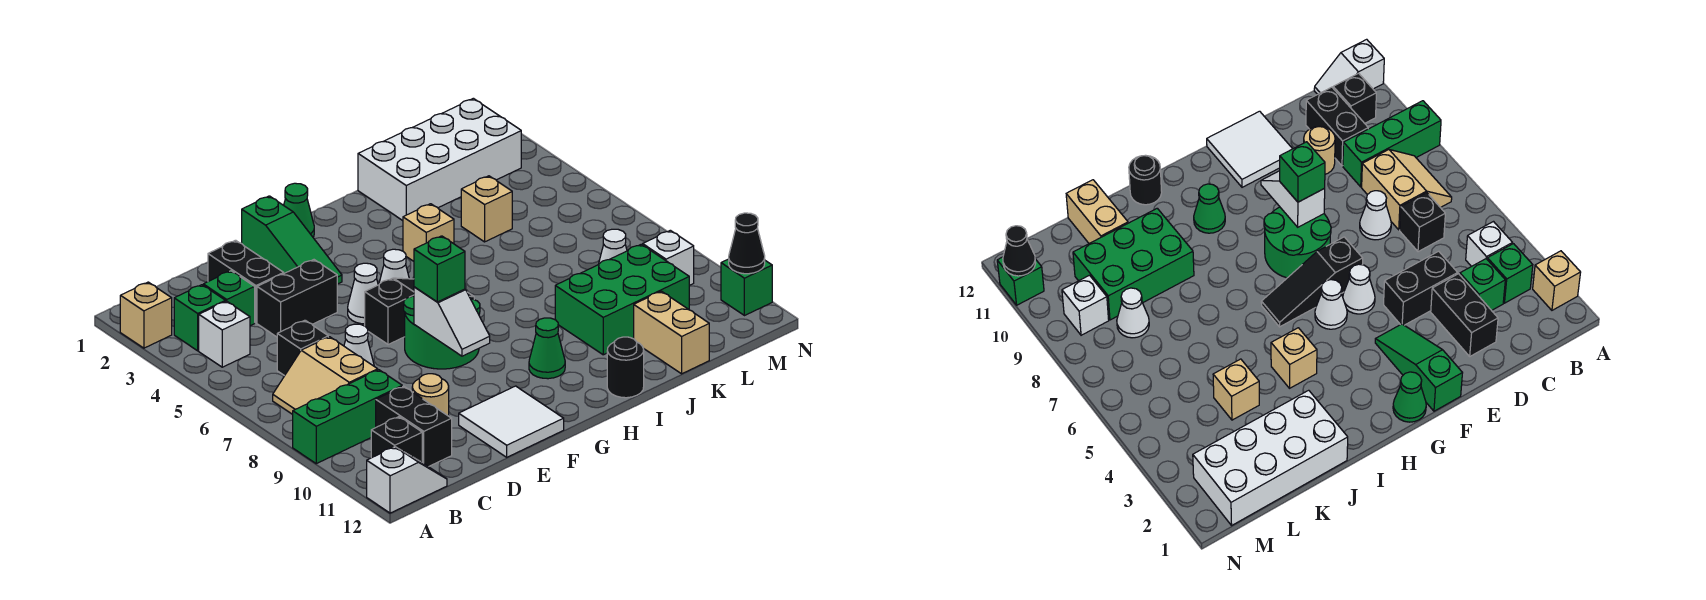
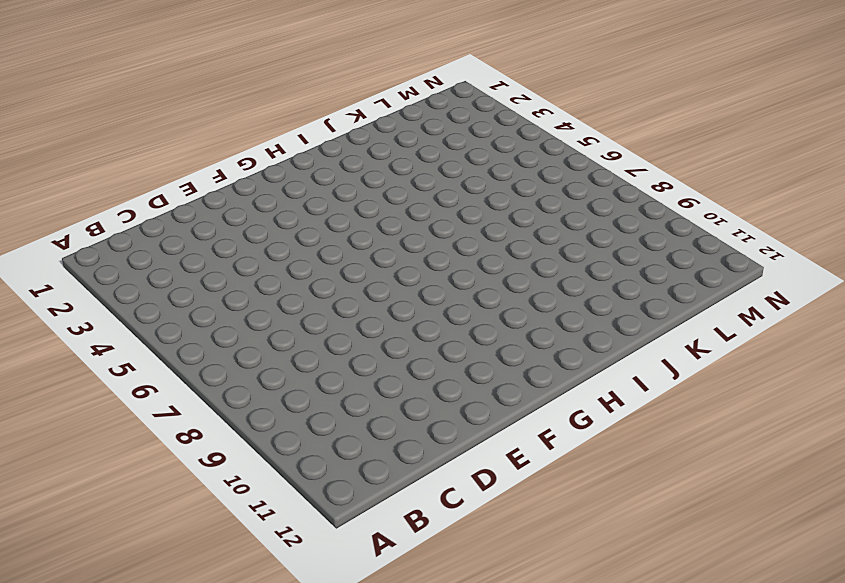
none -> tan brick A2 level 1
none -> green brick A9:C9 level 1
none -> white slope A12:B12 level 1 top A
none -> green brick B3 level 1

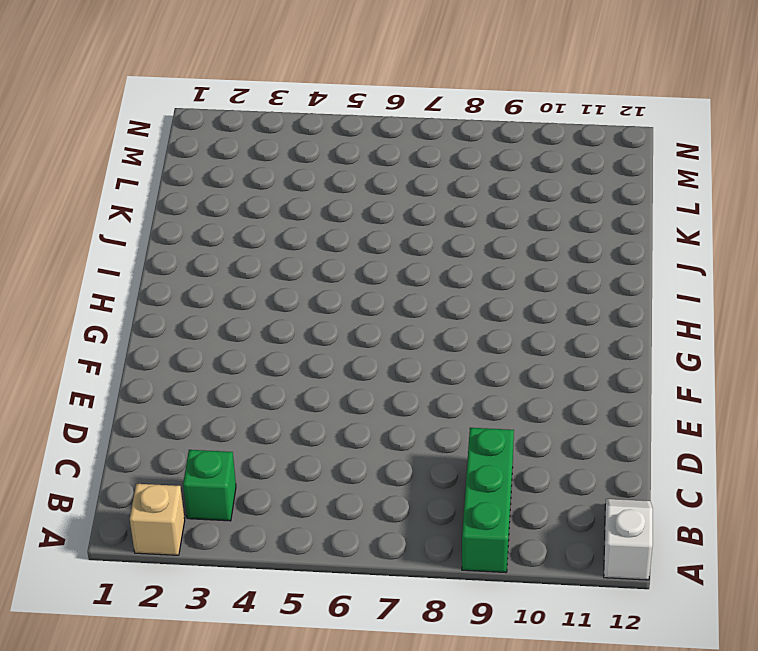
none -> white brick B4 level 1
none -> tan slope B7:C8 level 1 top C
none -> black brick B11 level 1
none -> green brick C3 level 1

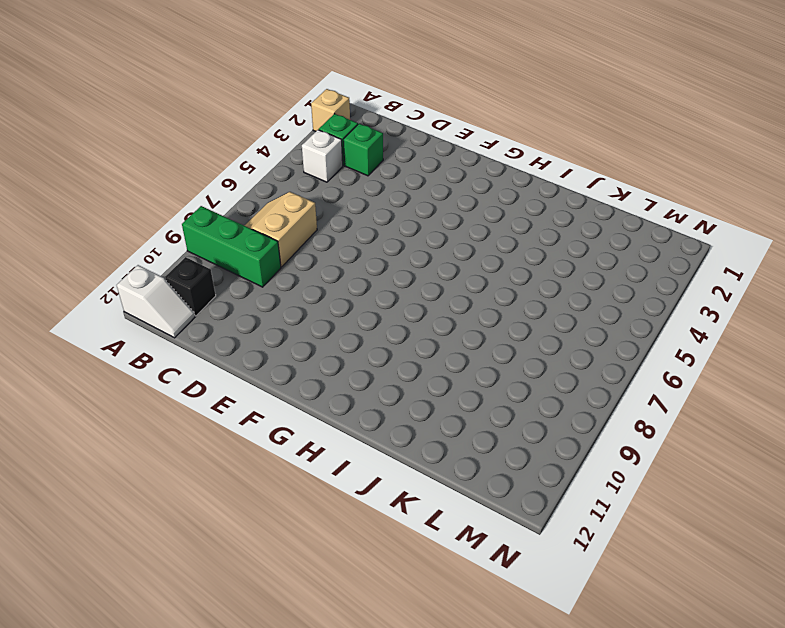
none -> black brick C6 level 1
none -> black brick C10:C11 level 1
none -> black brick D2:D3 level 1
none -> black brick D4:E4 level 1

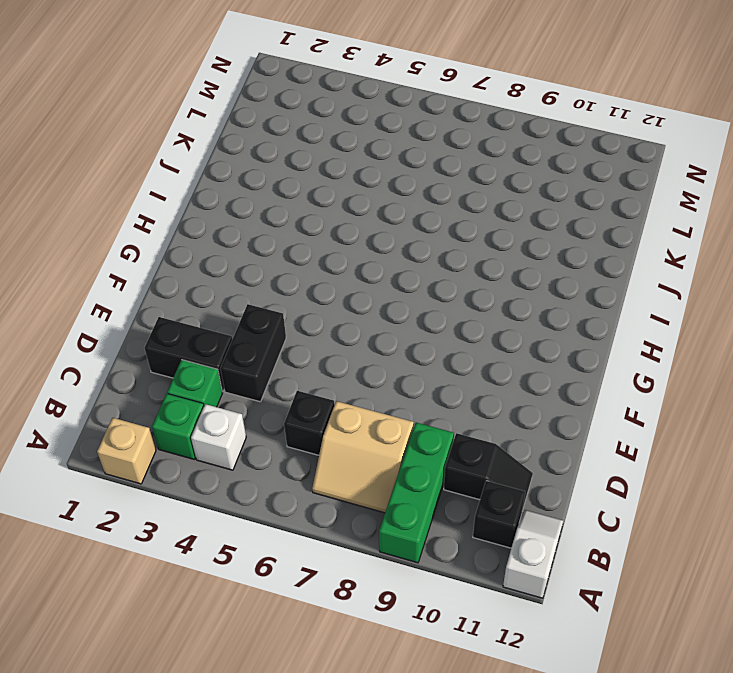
black slope C10:C11 level 1 top 10 -> black brick C10:C11 level 1
none -> white cone D7 level 1
none -> tan round brick D10 level 1
none -> white tile E11:F12 level 1
none -> green slope F1:F3 level 1 top 1

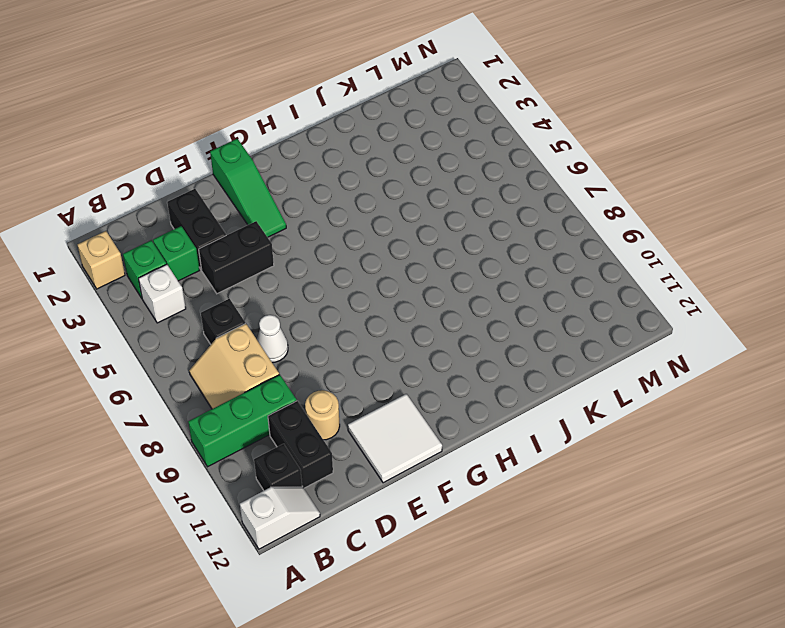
none -> white cone F5 level 1
none -> black slope F6:H6 level 1 top F
none -> green round brick F7:G8 level 1
none -> green cone G1 level 1

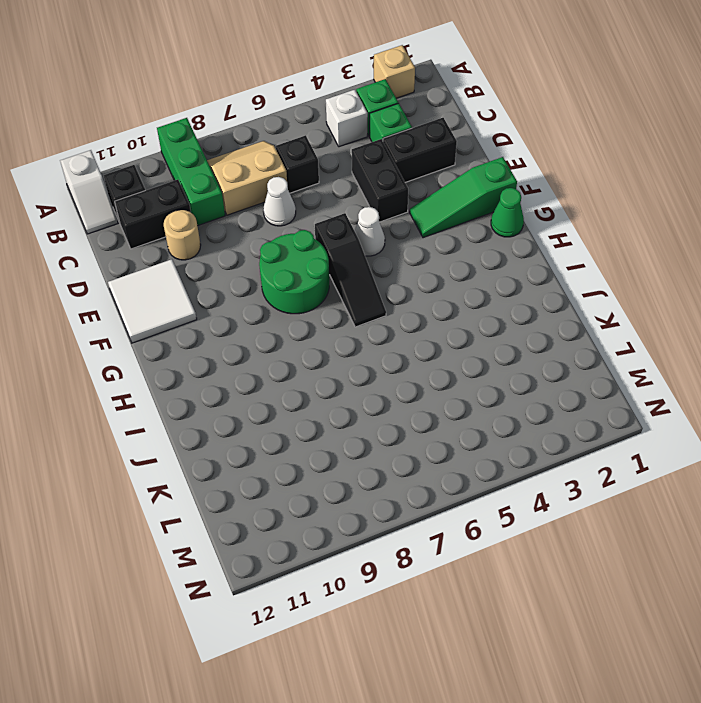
none -> white cone G5 level 1
none -> green cone H10 level 1
none -> tan brick I4 level 1
none -> black round brick I12 level 1

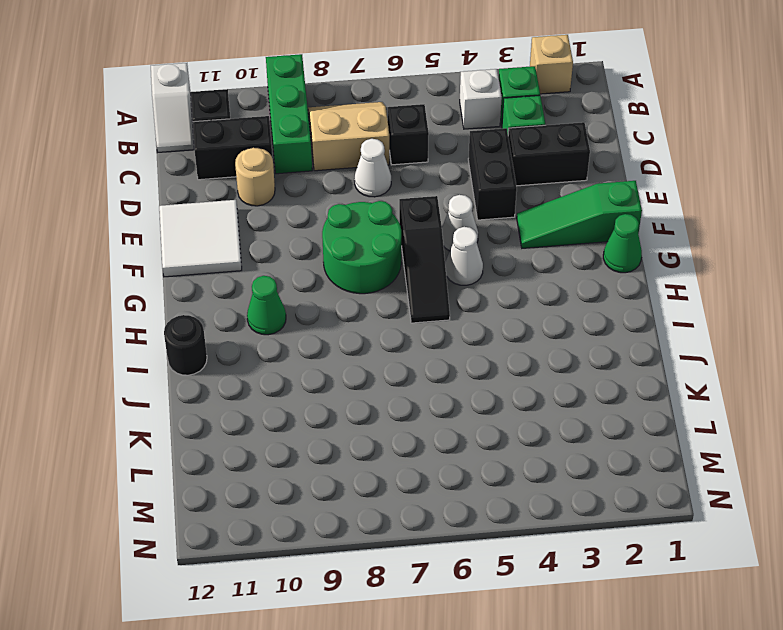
none -> tan brick I4 level 1
none -> white brick J1:M2 level 1
none -> green brick J9:L10 level 1
none -> tan brick K4 level 1

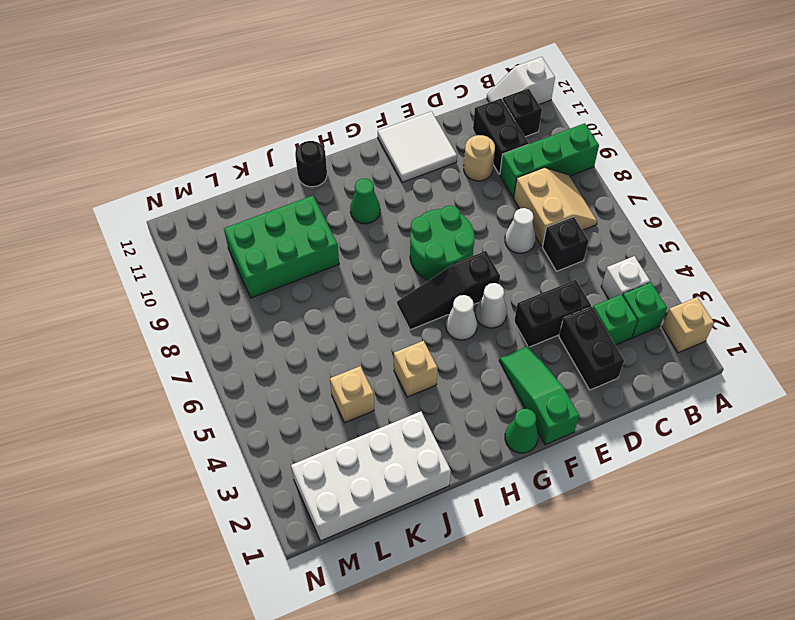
none -> tan brick K11:K12 level 1
none -> white cone L8 level 1
none -> white brick M9 level 1
none -> green brick N11 level 1

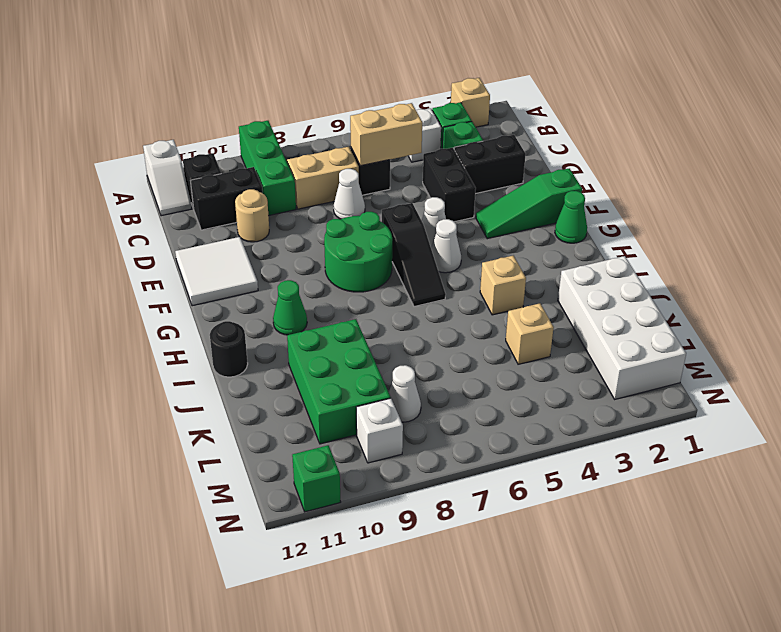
tan brick C5:C6 level 2 -> tan brick K11:K12 level 1
none -> white slope F8:F9 level 2 top 8
none -> black cone N11 level 2
none -> green brick F8 level 3

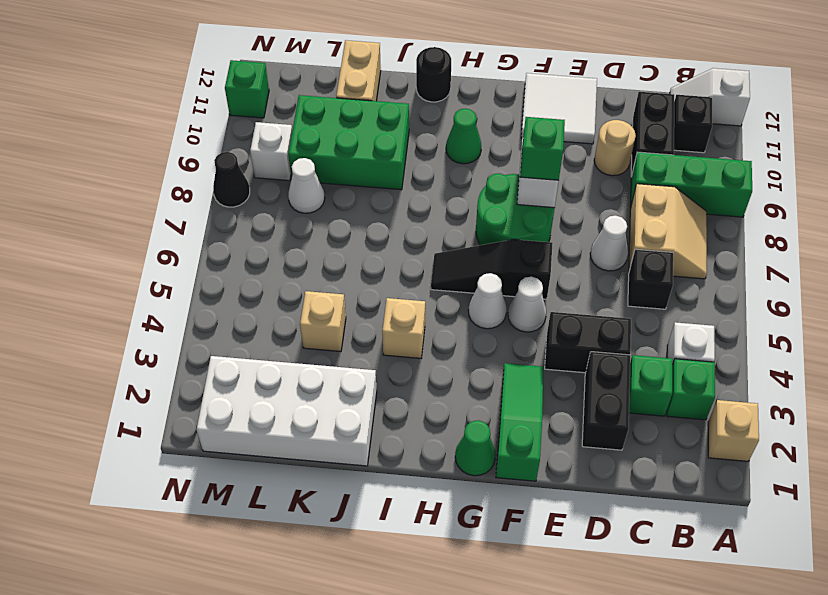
black cone N8 level 1 -> black cone N11 level 2

